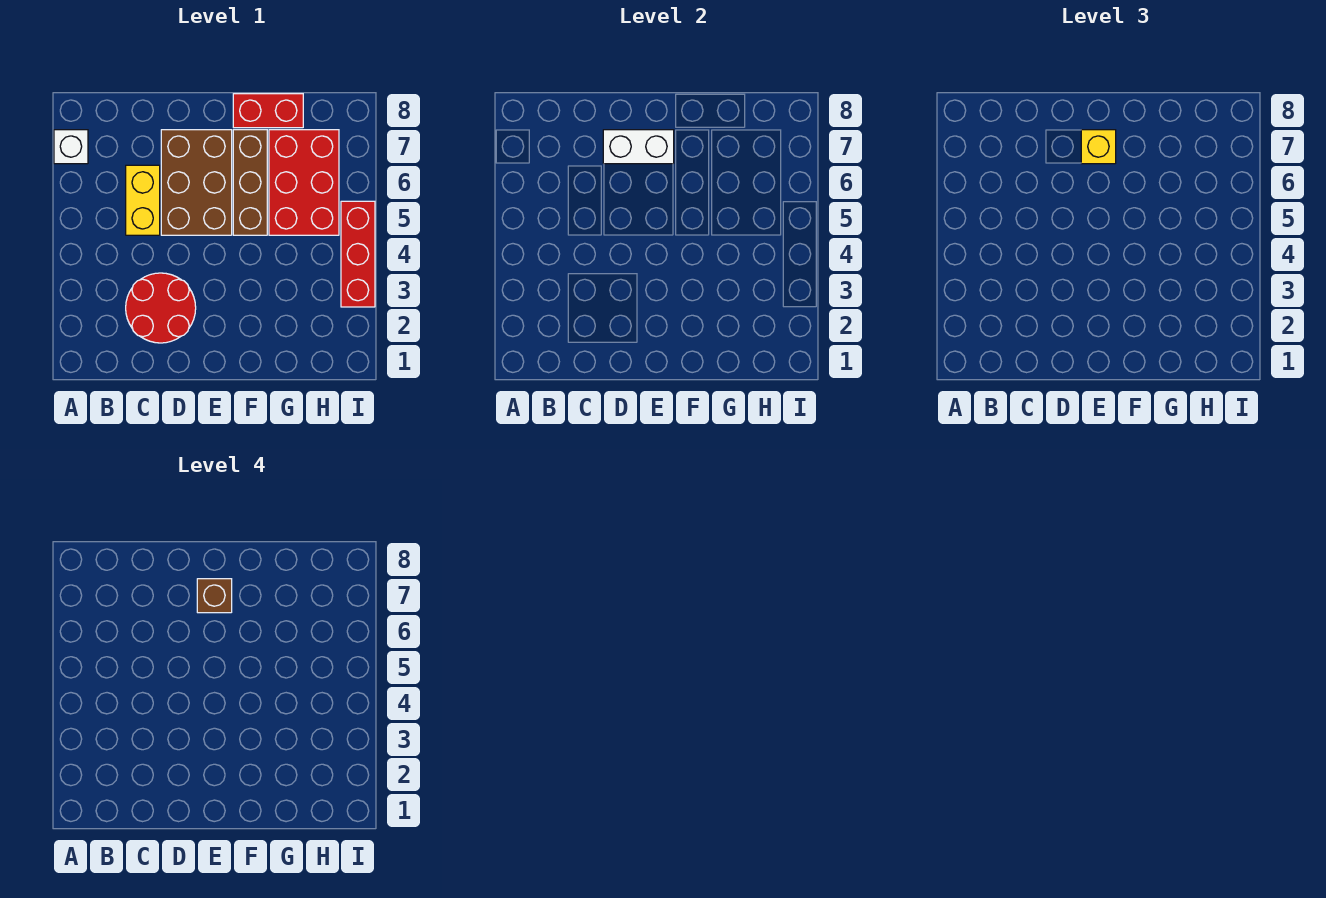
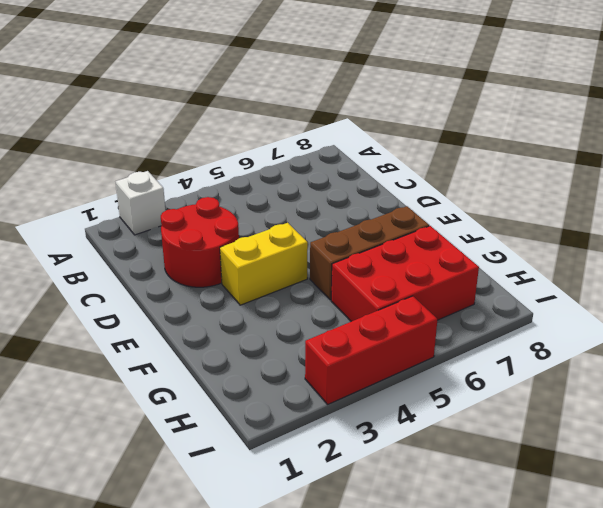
white brick A2 level 1 -> white brick A7 level 1
yellow brick E3:E4 level 1 -> yellow brick C5:C6 level 1
none -> brown brick D5:E7 level 1
none -> red brick F8:G8 level 1

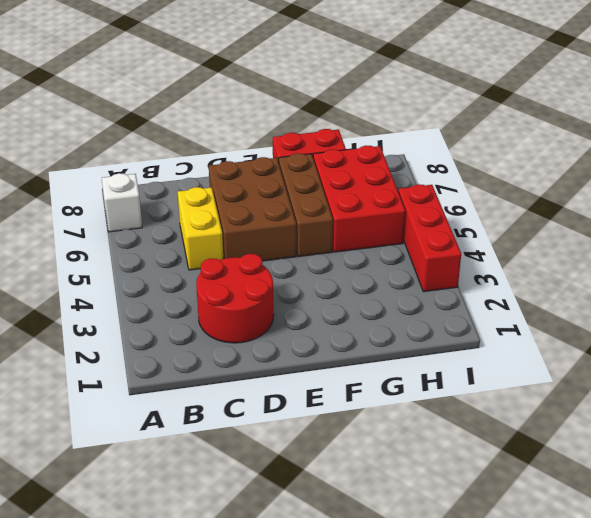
none -> white brick D7:E7 level 2
none -> yellow brick E7 level 3

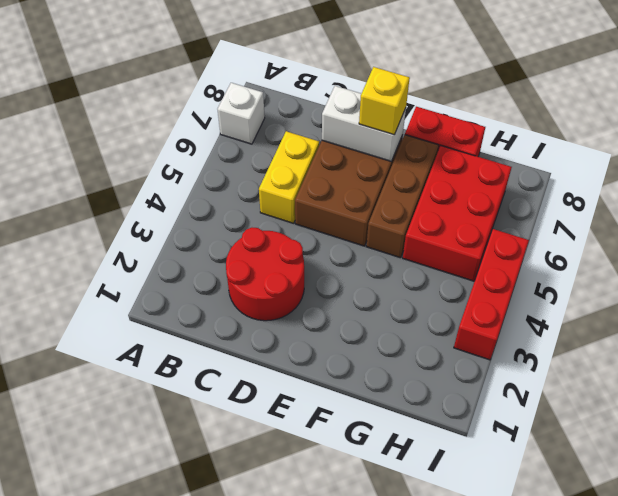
none -> brown brick E7 level 4

